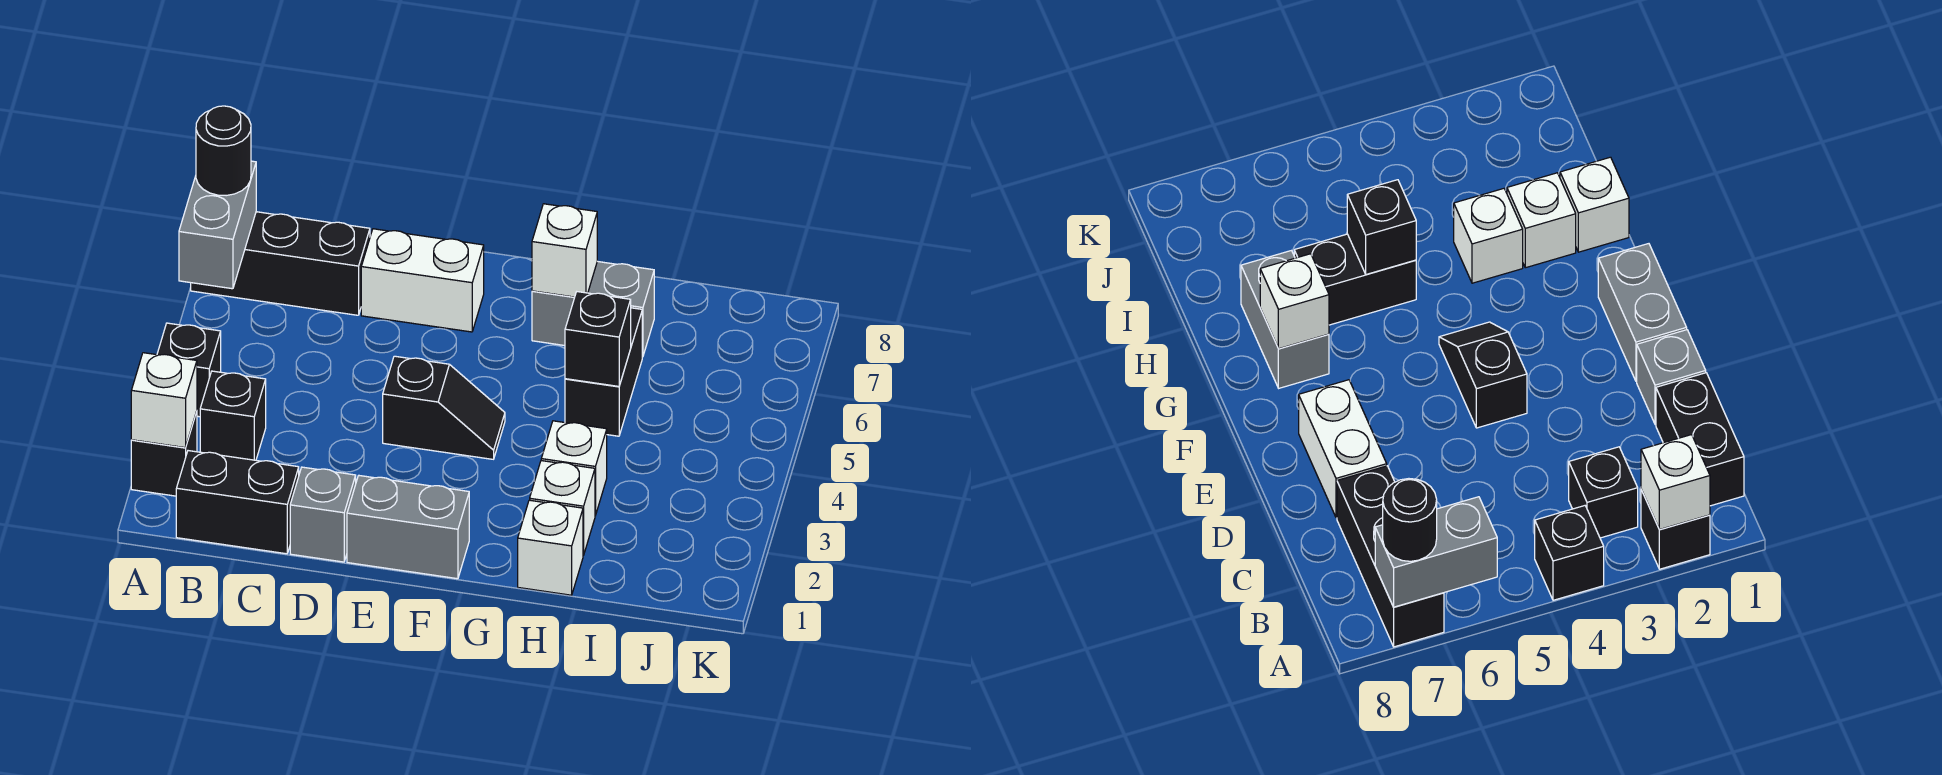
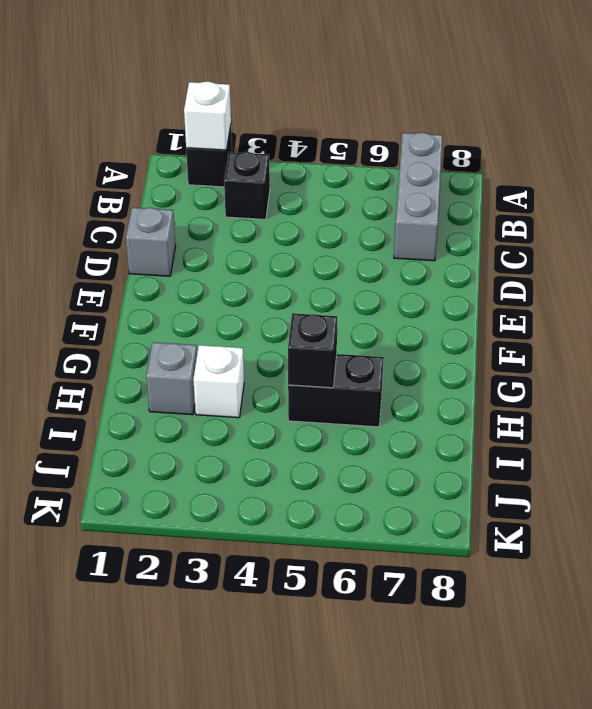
grey brick A7:C7 level 1 -> black brick A7:C7 level 1
grey brick H2 level 1 -> white brick H2 level 1
none -> black brick A4 level 1
none -> black brick B1:C1 level 1
none -> white brick D7:E7 level 1

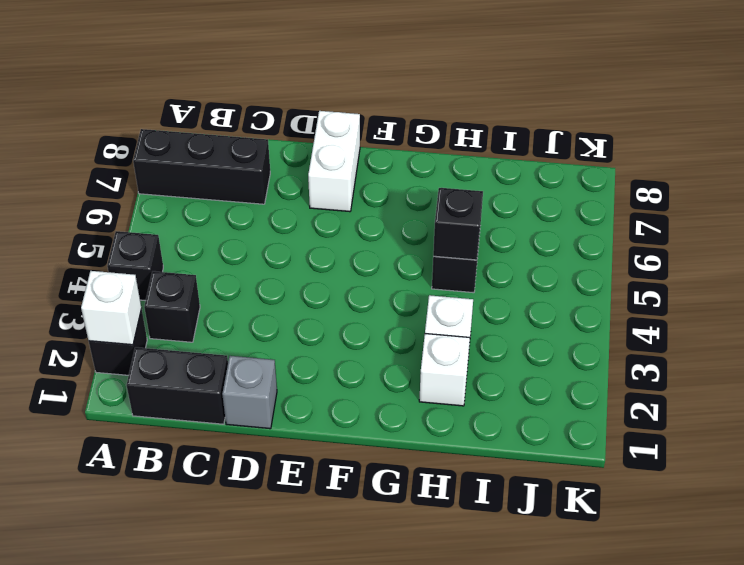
white brick E7:E8 level 1 -> white brick D7:E7 level 1
none -> grey brick E1:F1 level 1
none -> black slope E4:F4 level 1 top E
none -> grey brick G7:H7 level 1

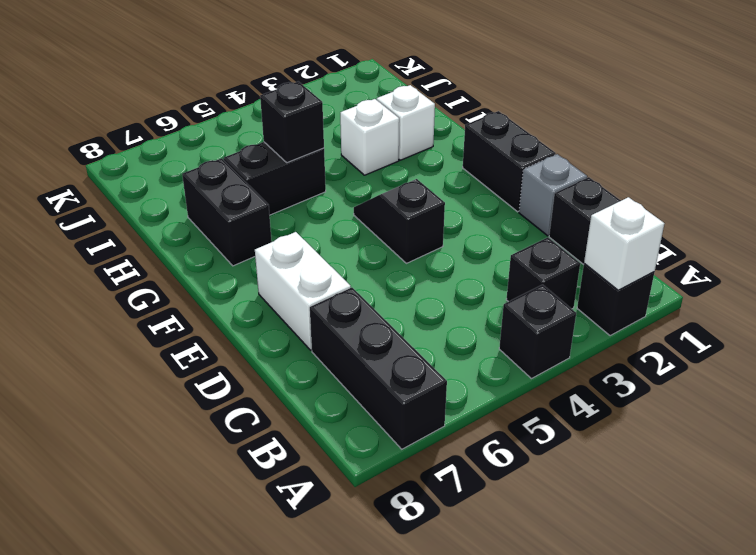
black brick E1:F1 level 1 -> grey brick E1:F1 level 1
black brick G7:H7 level 1 -> grey brick G7:H7 level 1
none -> white brick H1 level 1
none -> grey brick A6:A7 level 2
none -> white brick G7 level 2

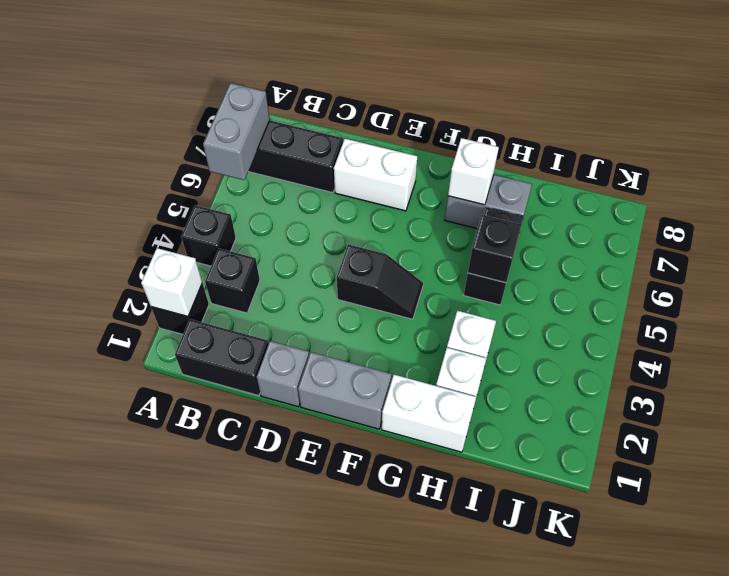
white brick G1:H1 level 1 -> white brick H1 level 1
none -> black round brick A7 level 3

